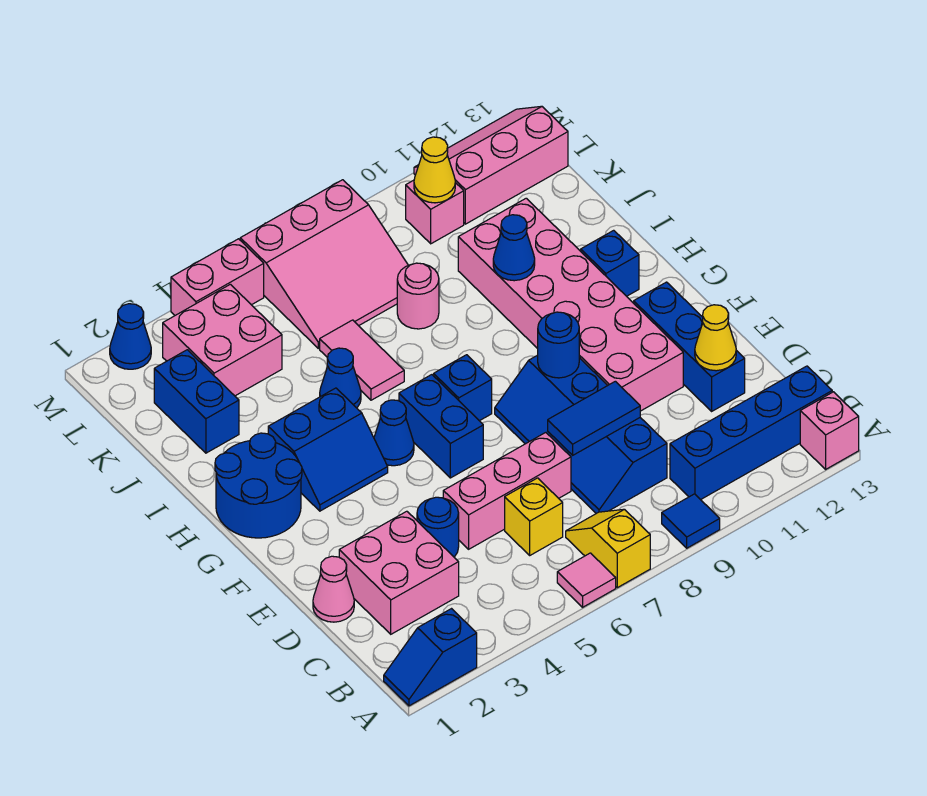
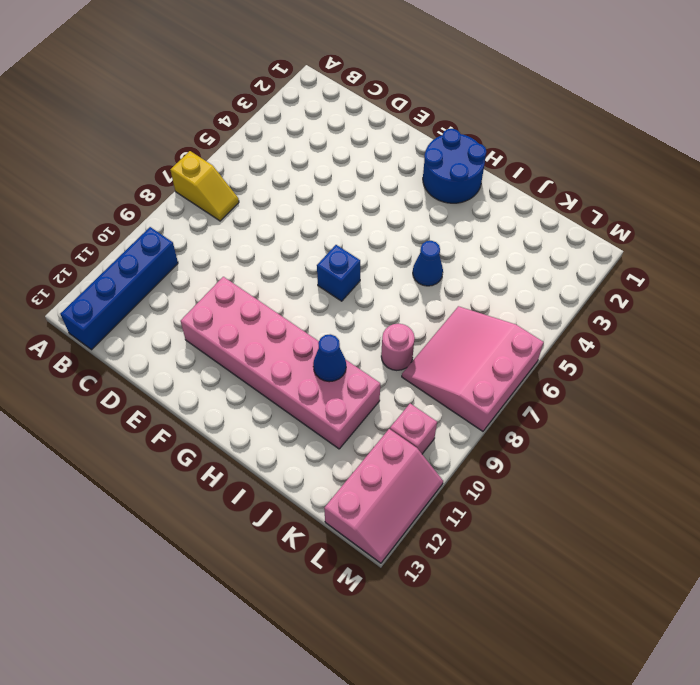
none -> blue slope A1:A2 level 1 top 2
none -> pink tile A6 level 1
none -> blue tile A9 level 1
none -> pink brick A13 level 1

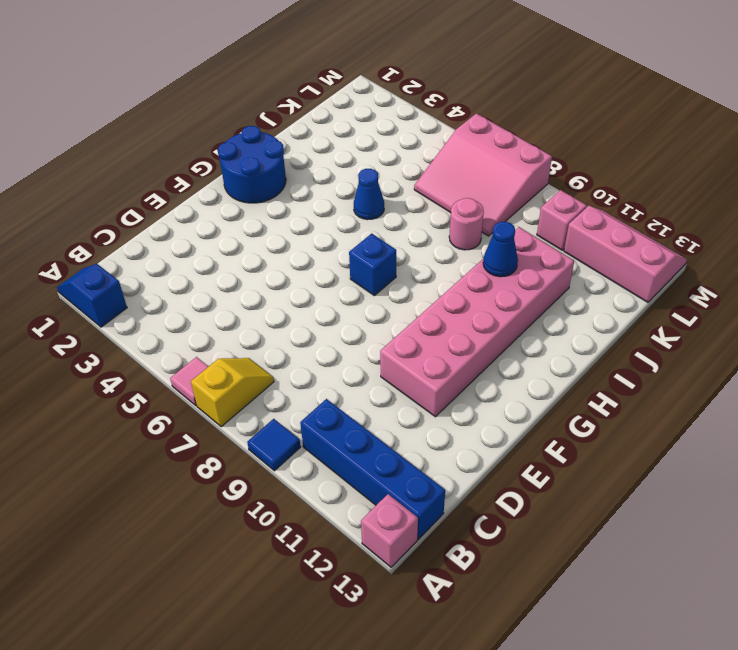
none -> pink brick C2:D3 level 1
none -> yellow brick C6 level 1
none -> blue slope C8:F9 level 1 top 9
none -> pink cone D1 level 1

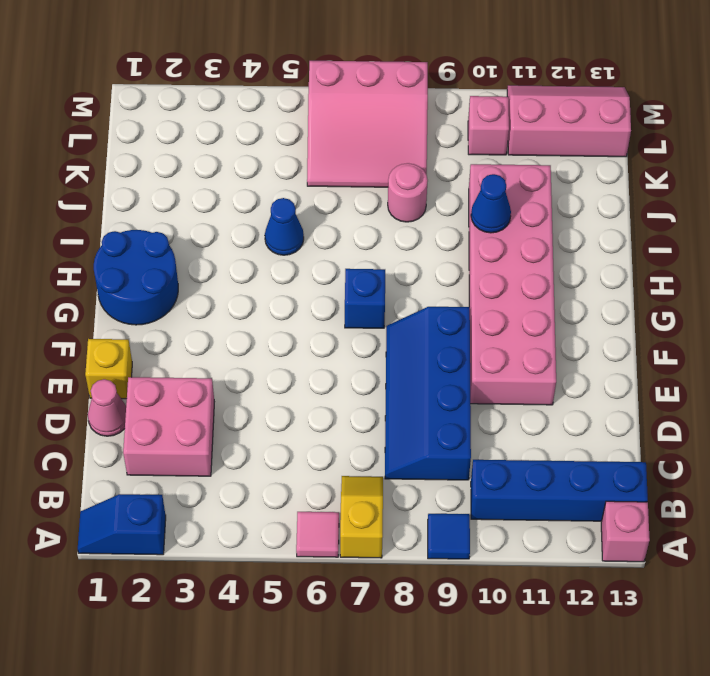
yellow brick E1 level 1 -> yellow brick C6 level 1
none -> blue round brick D4 level 1
none -> pink brick D5:D7 level 1
none -> blue brick D12:F12 level 1
none -> blue brick F6:G6 level 1

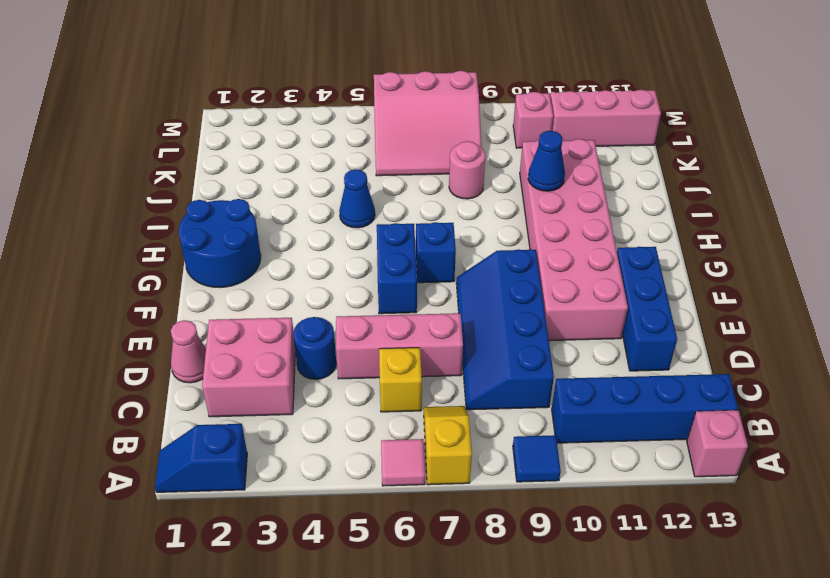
none -> blue slope G3:H4 level 1 top H
none -> blue cone G5 level 1
none -> blue brick H12 level 1
none -> pink tile I6:J6 level 1

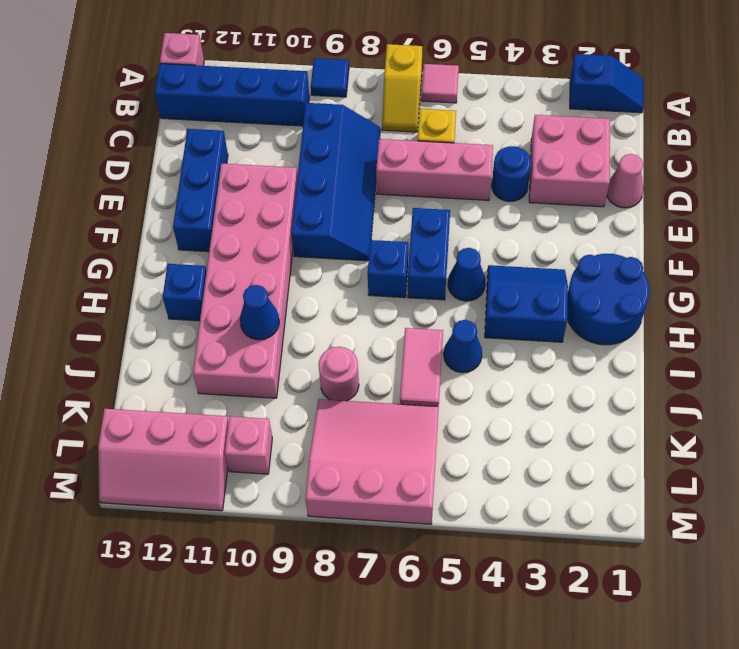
none -> blue brick J2:K2 level 1
none -> pink brick K3:L4 level 1
none -> blue cone M2 level 1
none -> pink brick M4:M5 level 1

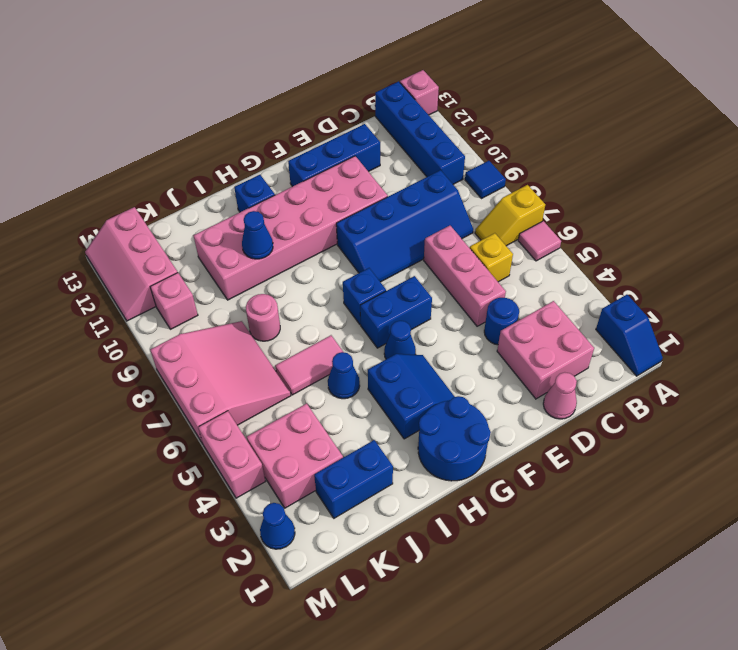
none -> blue tile D8:D9 level 2
none -> yellow cone D12 level 2
none -> blue round brick F9 level 2
none -> yellow cone L10 level 2

